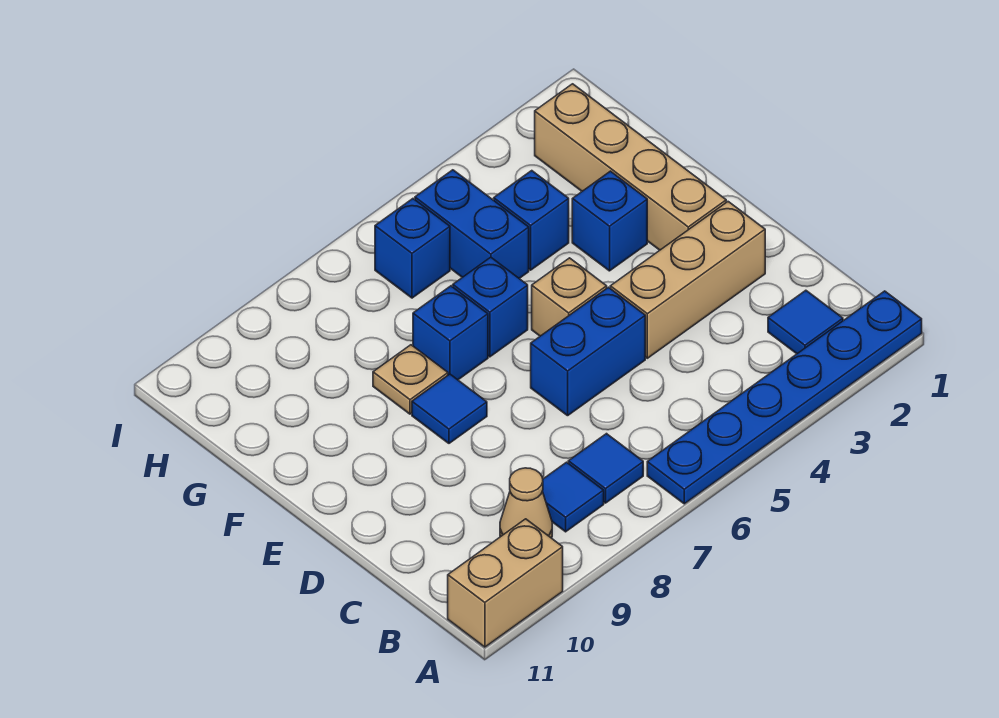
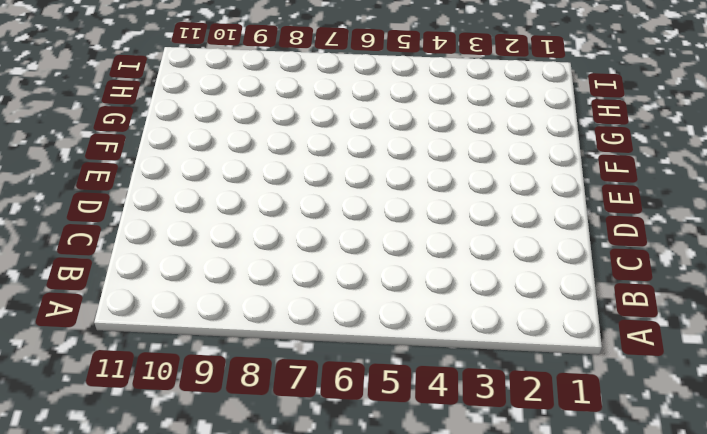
none -> blue plate A1:A6 level 1
none -> tan brick A10:A11 level 1
none -> blue tile B2 level 1

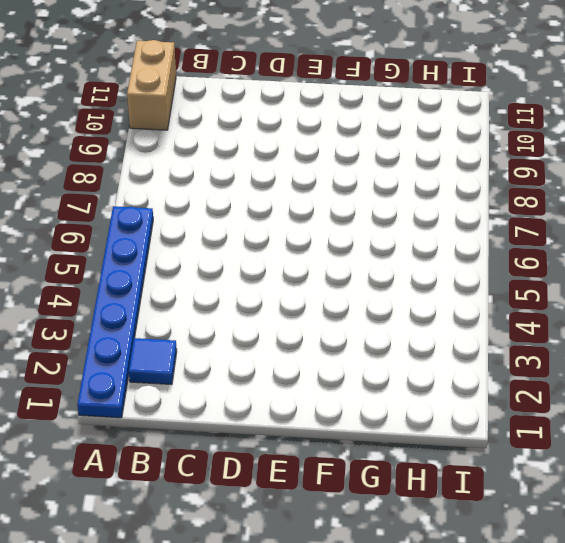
none -> blue tile B7 level 1
none -> blue tile B8 level 1
none -> tan cone B9 level 1

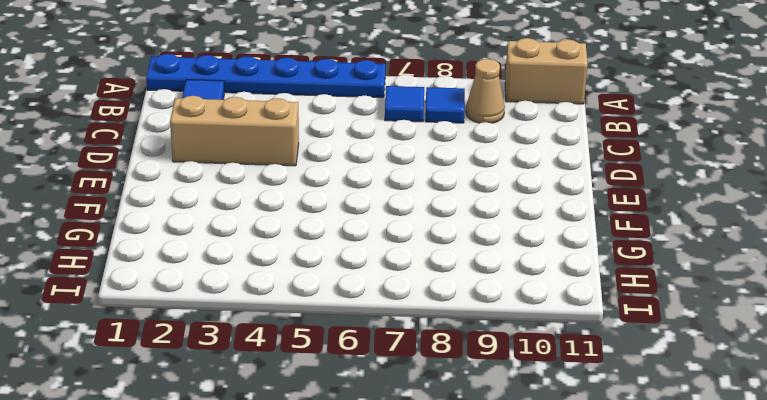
none -> blue brick D5:D6 level 1
none -> tan brick E2:H2 level 1
none -> tan brick E5 level 1

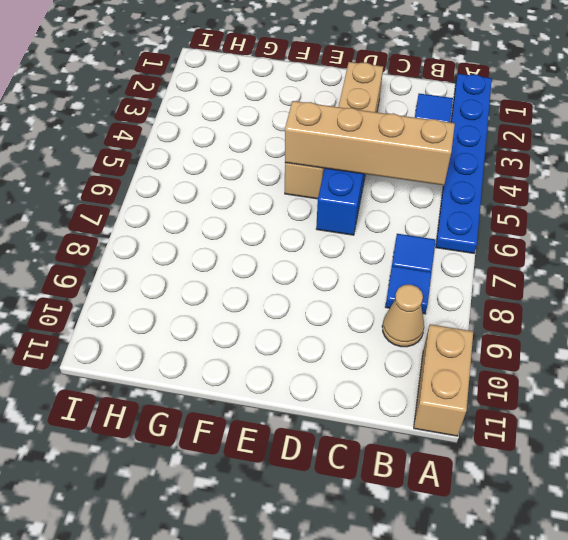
tan brick B5:E5 level 2 -> tan brick E2:H2 level 1
none -> blue tile E8 level 1
none -> blue brick F3 level 1
none -> blue brick F6 level 1

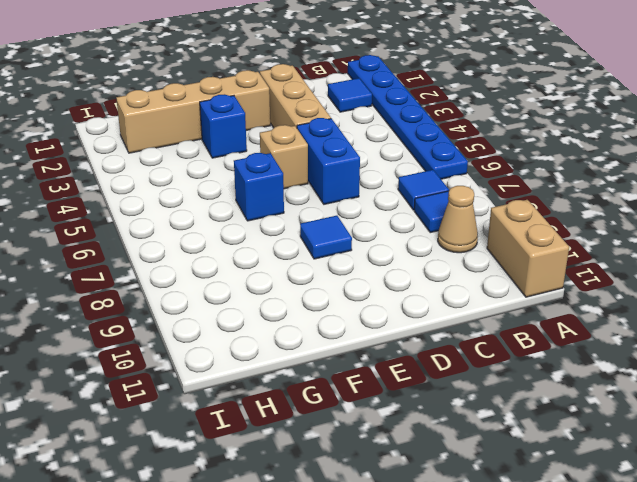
none -> blue brick F7 level 1
none -> tan plate F8 level 1
none -> blue brick G4 level 1

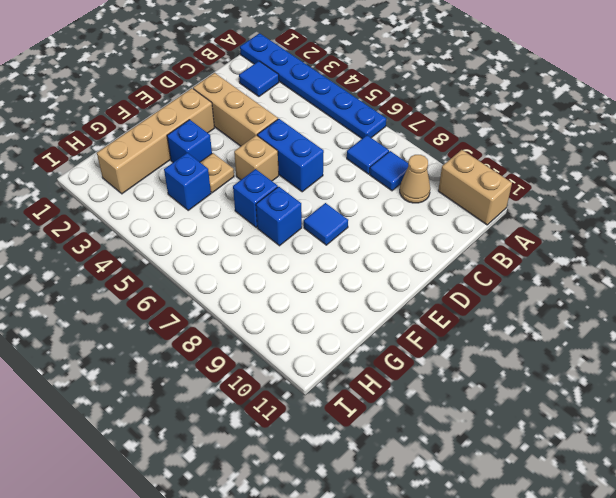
tan plate F4 level 1 -> tan plate F8 level 1
none -> blue brick G5:H5 level 1
none -> blue brick H6 level 1

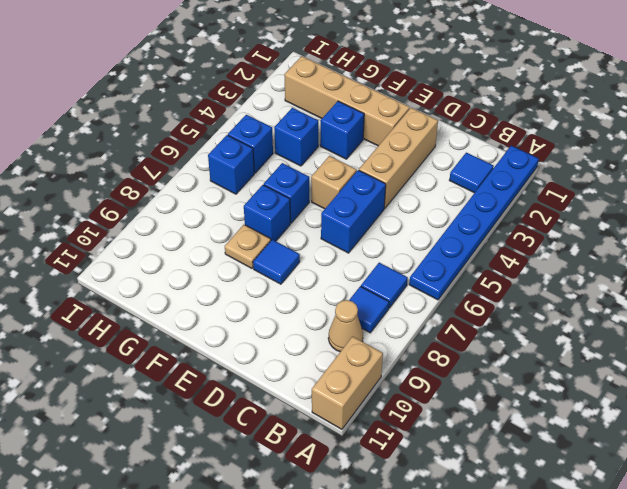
blue brick H5 level 1 -> blue brick G5:H5 level 1

